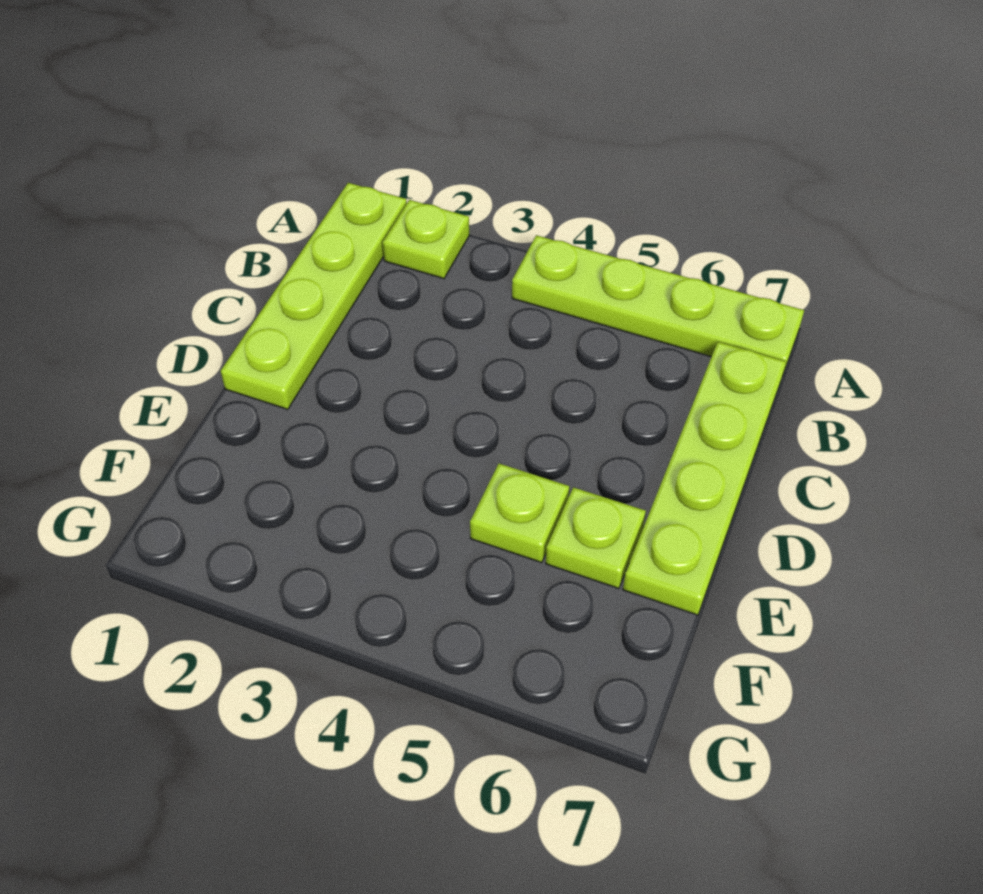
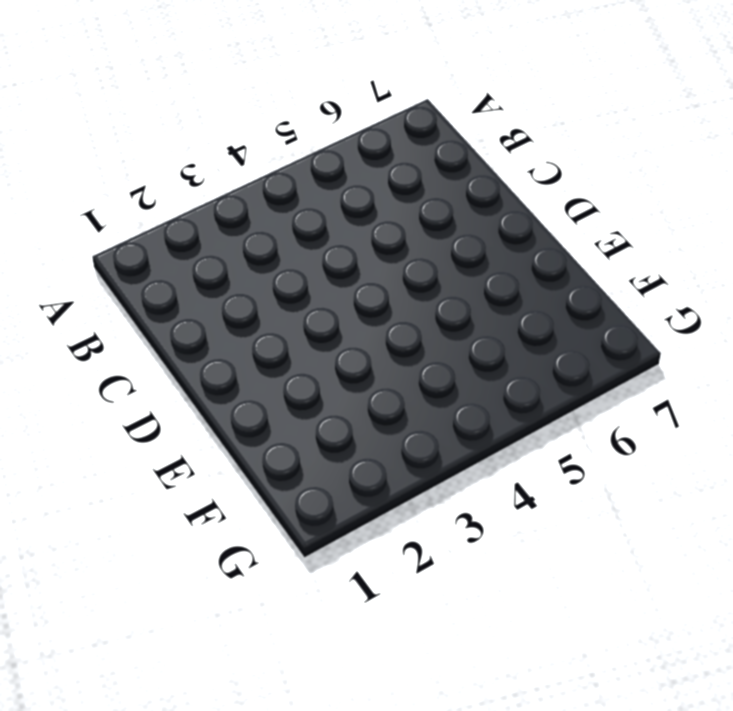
none -> lime plate A1:D1 level 1
none -> lime plate A2 level 1

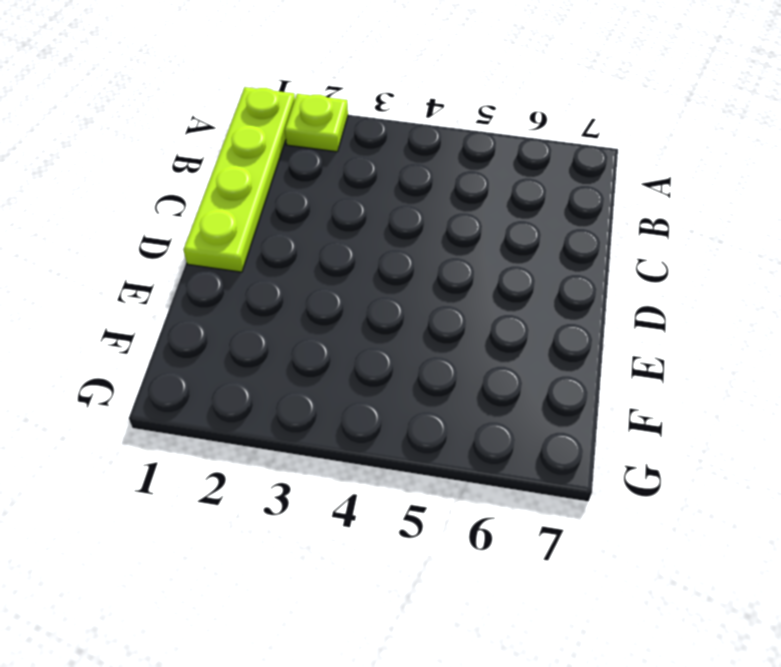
none -> lime plate A4:A7 level 1
none -> lime plate B7:E7 level 1

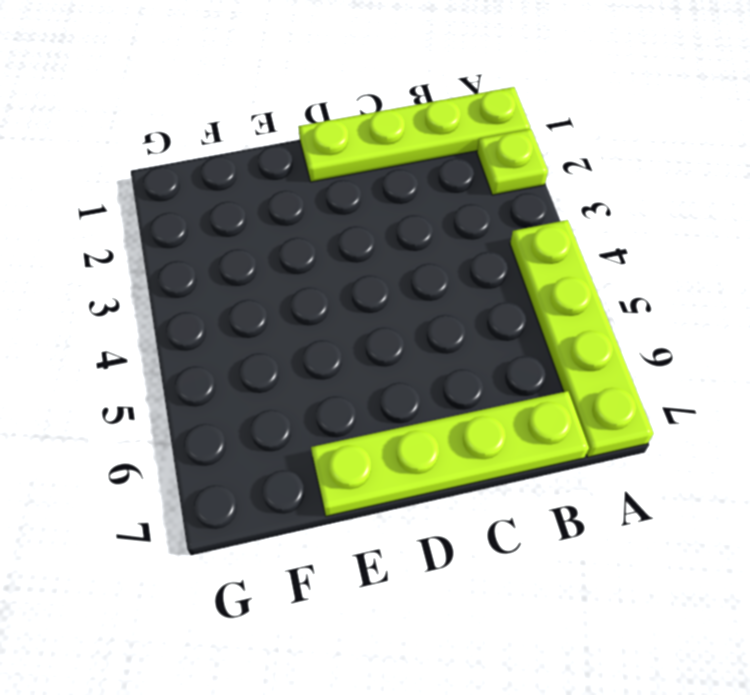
none -> lime plate E5 level 1
none -> lime plate E6 level 1

